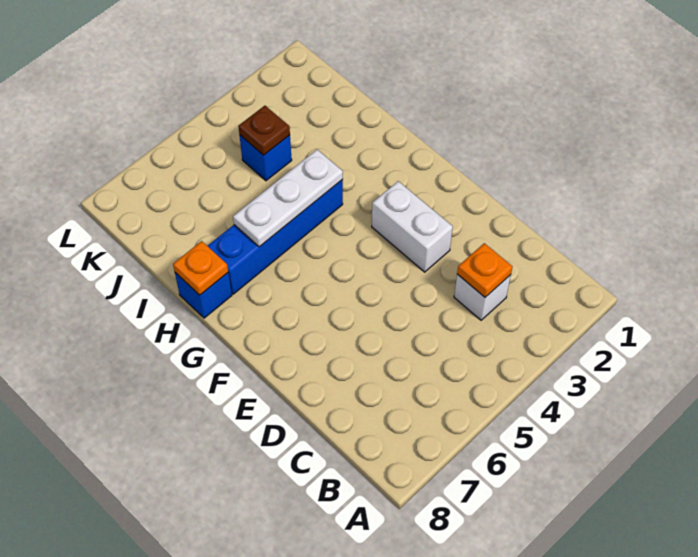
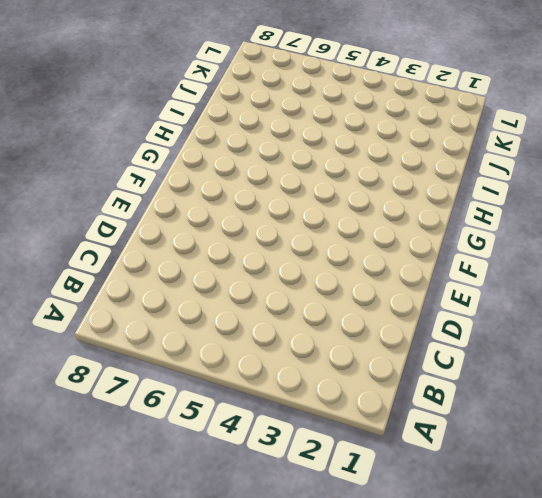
none -> white brick C3 level 1
none -> white brick E3:F3 level 1

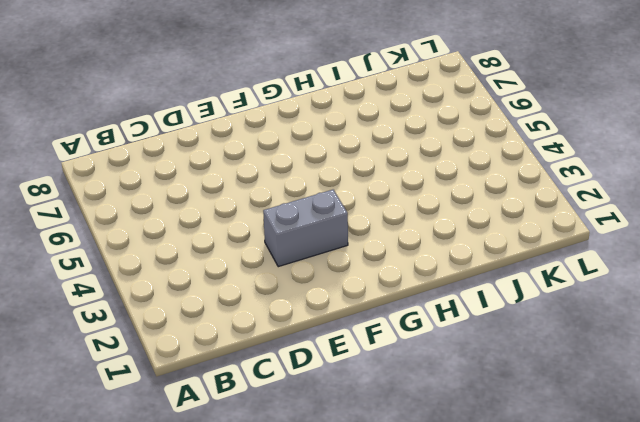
grey brick E3:F3 level 1 -> white brick E3:F3 level 1
none -> white brick C3 level 1
none -> blue brick H4:H7 level 1

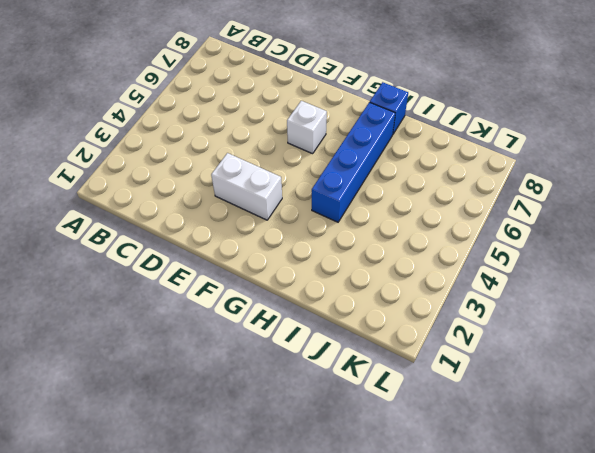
white brick F6 level 1 -> white brick C3 level 1
none -> blue brick J4 level 1
none -> orange plate C3 level 2

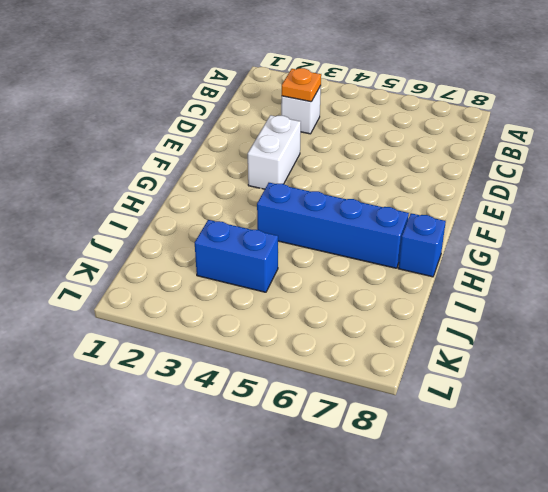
blue brick J3:J4 level 1 -> blue brick J4 level 1
none -> white plate H4:H6 level 2
none -> orange plate H8 level 2

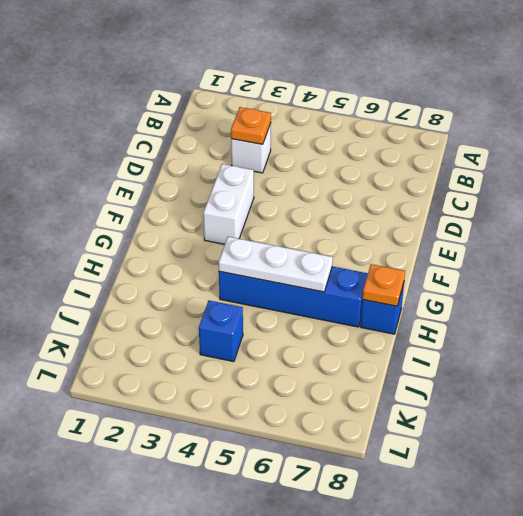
none -> brown plate J4 level 2

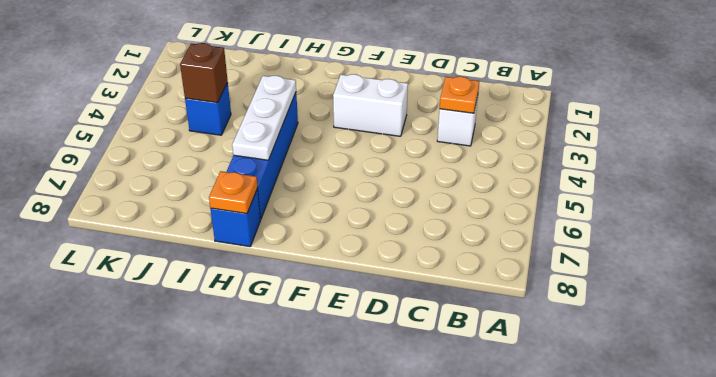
brown brick J4 level 2 -> brown plate J4 level 2

